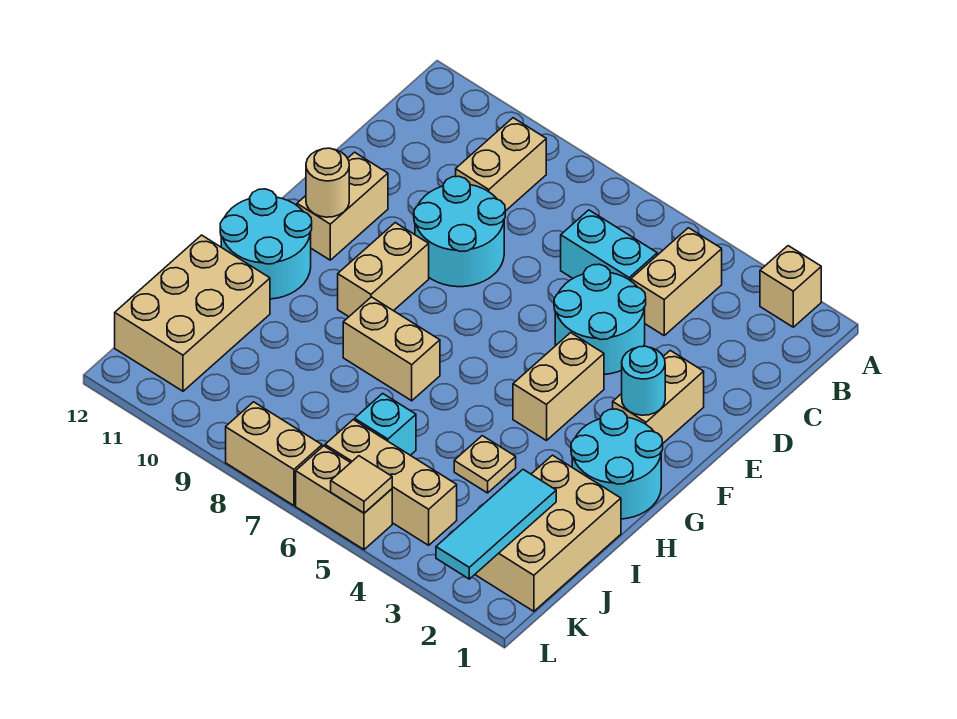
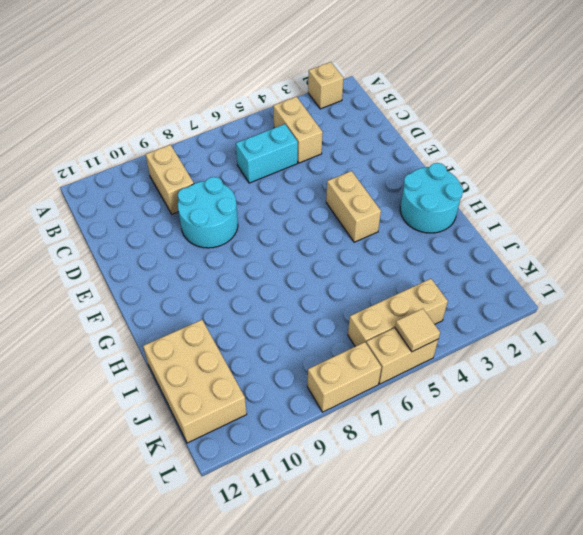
none -> cyan round brick D4:E5 level 1
none -> tan brick E2:F2 level 1
none -> tan brick E11:F11 level 1

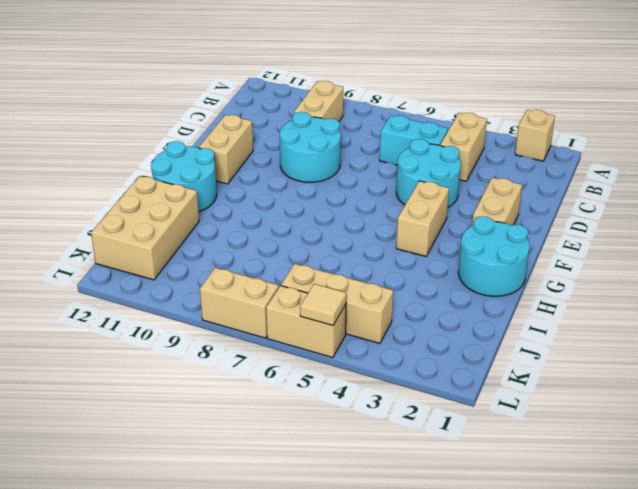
none -> tan brick F9:G9 level 1
none -> tan brick H7:H8 level 1
none -> tan brick I1:K2 level 1

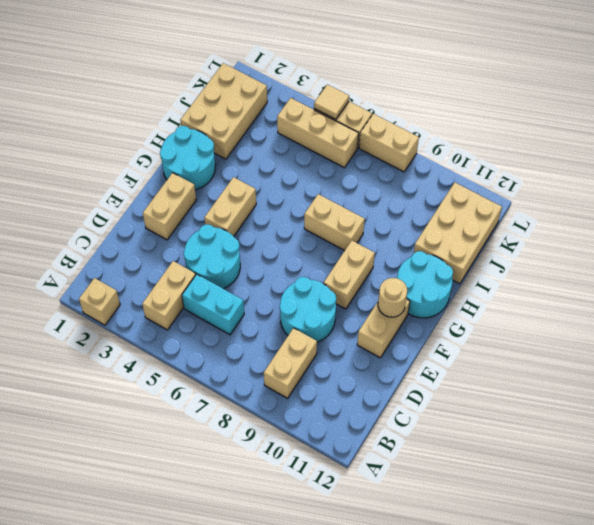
none -> tan plate I4 level 1
none -> cyan brick J6 level 1
none -> cyan round brick F2 level 2

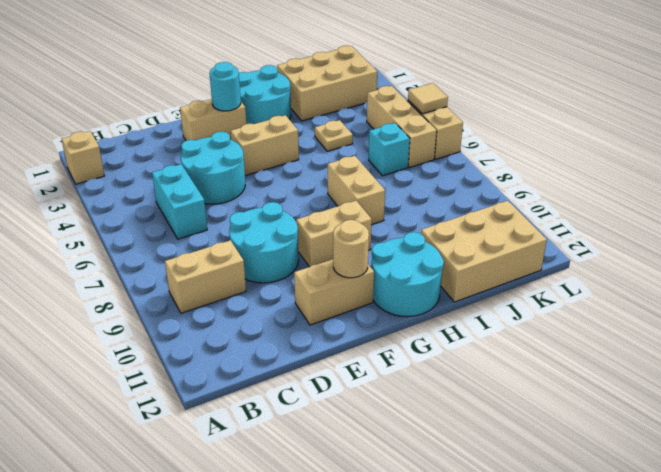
none -> tan brick B4:C4 level 1
none -> tan brick L7:L8 level 1
none -> cyan tile J2:L2 level 2

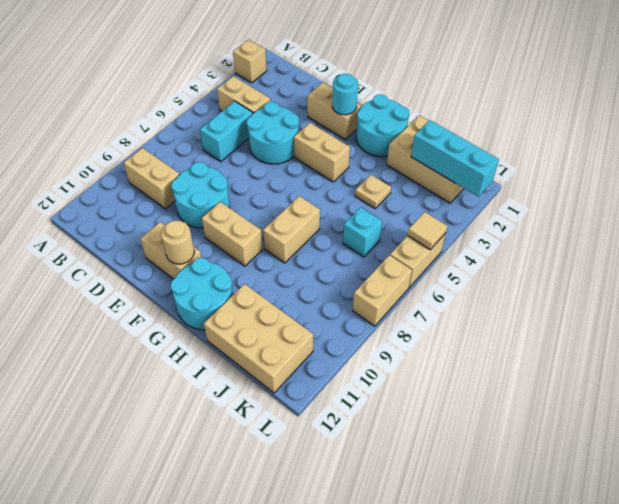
cyan brick J2:L2 level 2 -> cyan tile J2:L2 level 2
none -> tan brick K4:K6 level 1

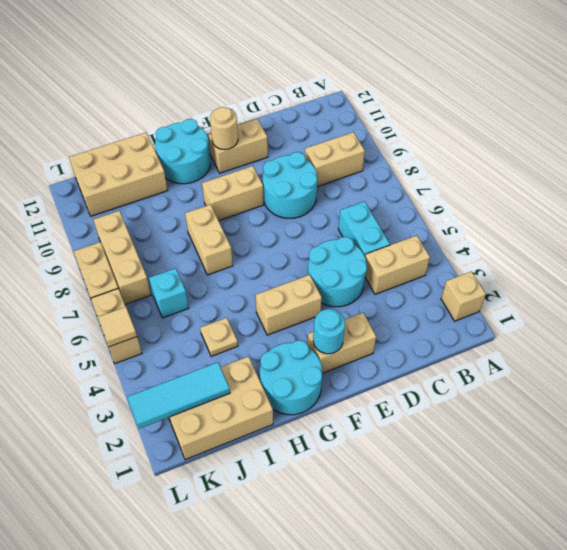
tan brick K7:K9 level 1 -> tan brick K4:K6 level 1

